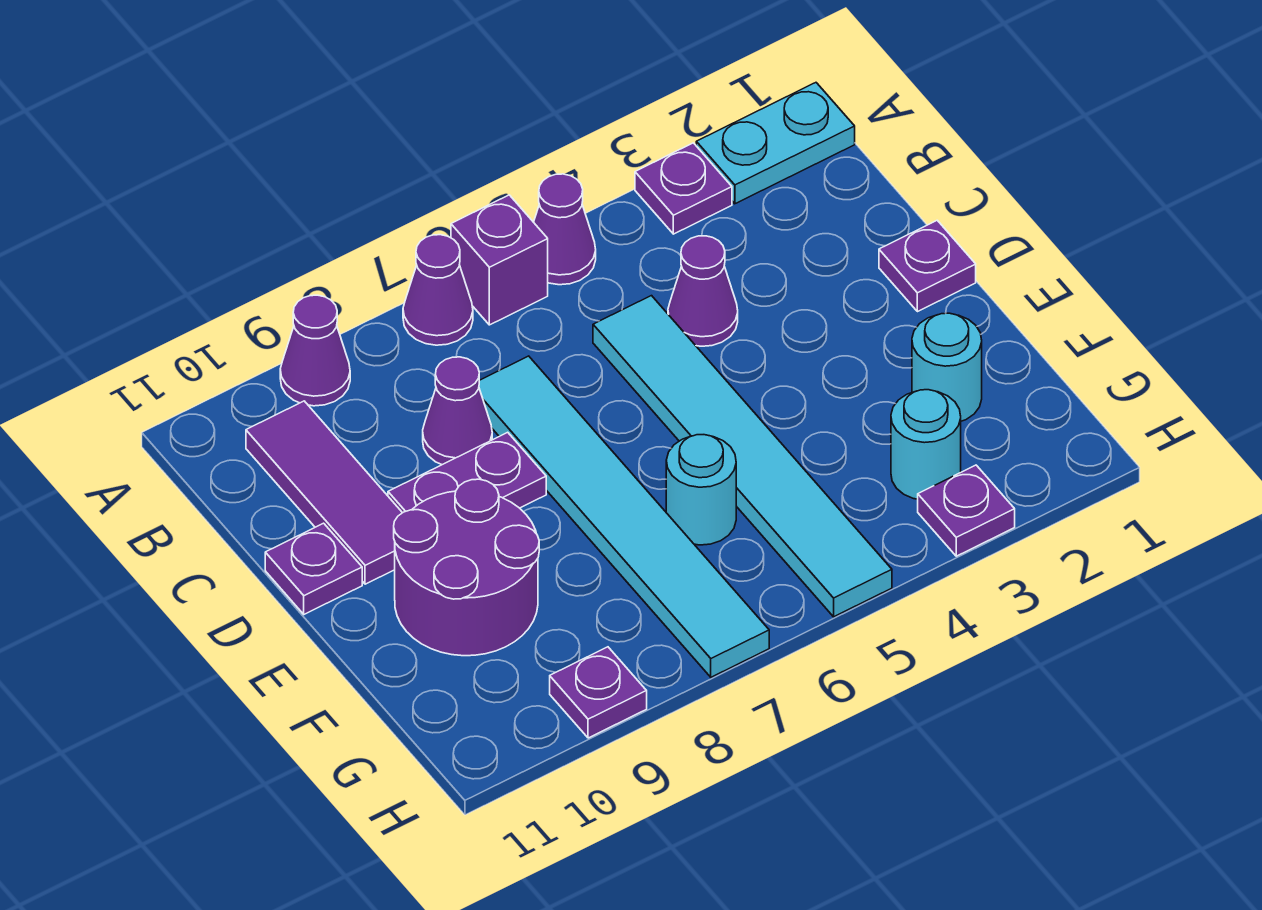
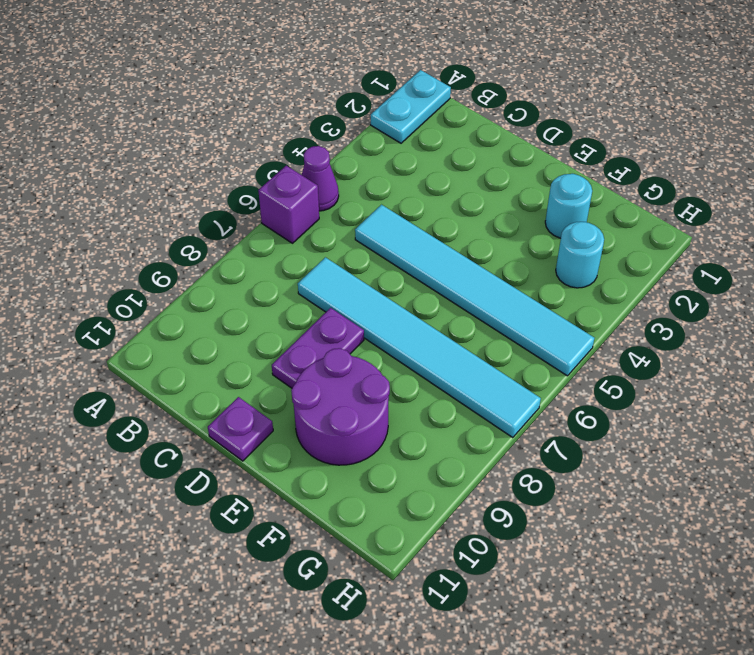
none -> purple plate A3 level 1
none -> purple cone A7 level 1
none -> purple cone A9 level 1

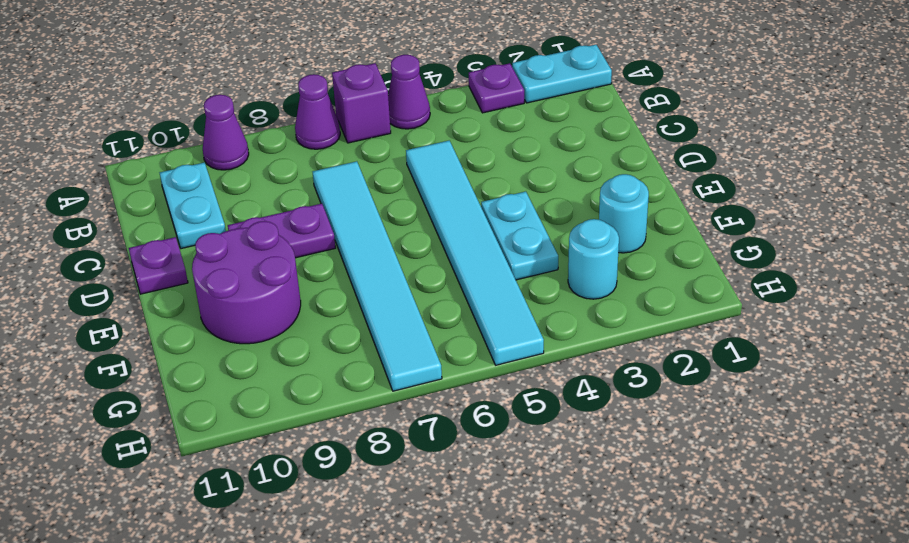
cyan plate B10:C10 level 1 -> purple tile B10:D10 level 1
cyan plate E4:F4 level 1 -> none
none -> purple cone C4 level 1
none -> purple cone C8 level 1
none -> purple plate D1 level 1

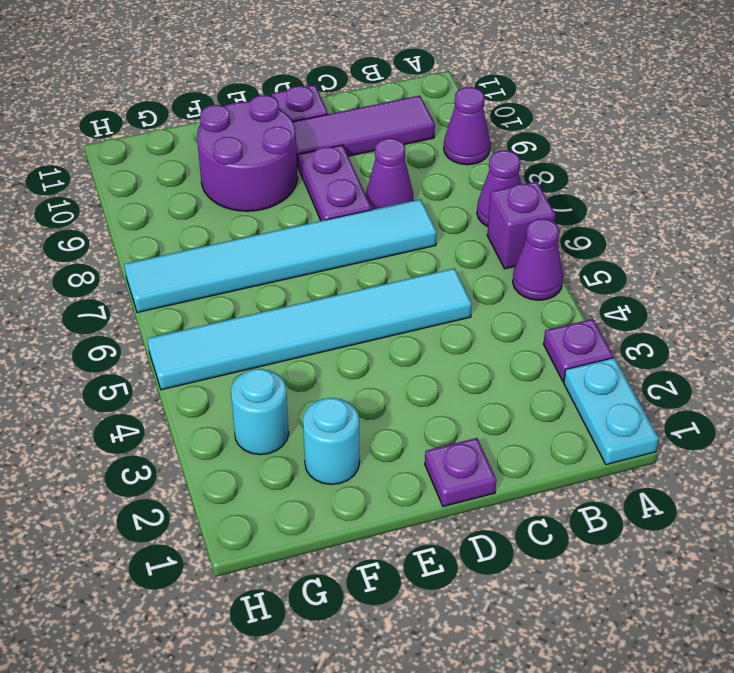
none -> purple cone C4 level 1
none -> cyan round brick F6 level 1
none -> purple plate H3 level 1

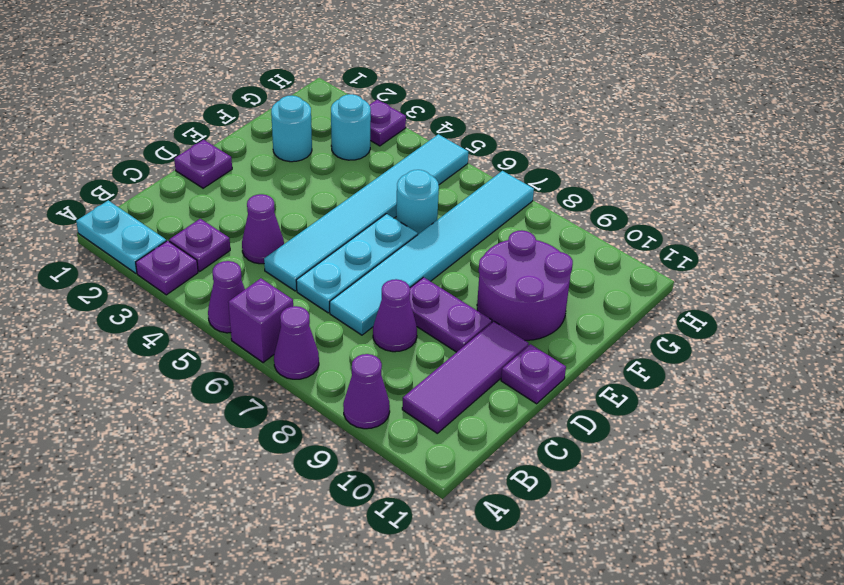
purple plate B3 level 1 -> purple plate H9 level 1
cyan plate C6:E6 level 1 -> none

